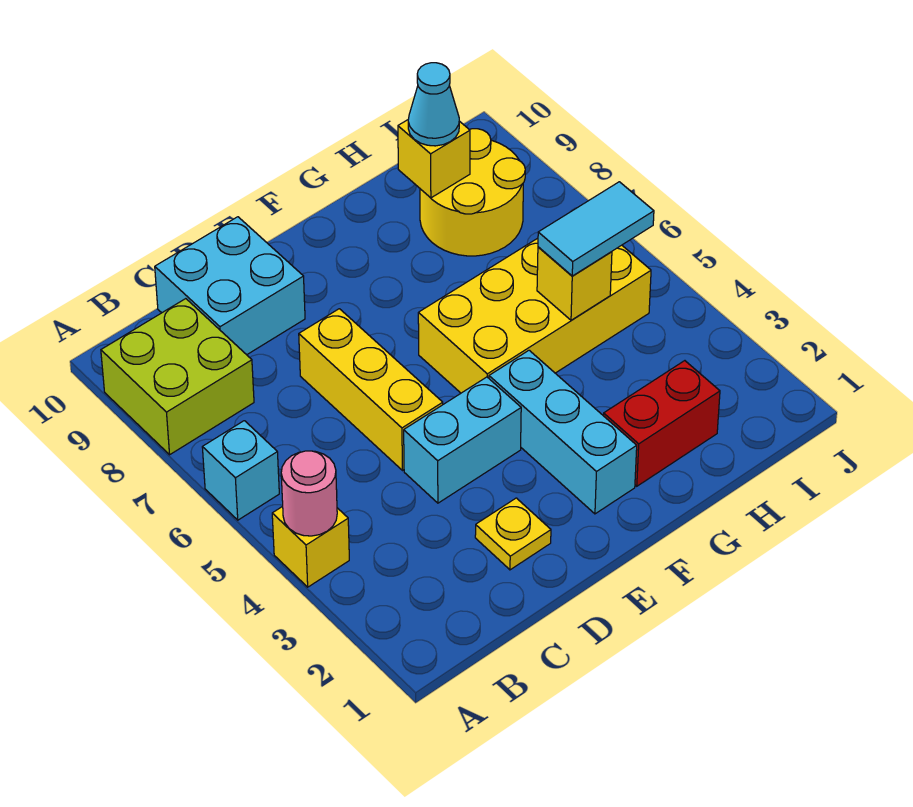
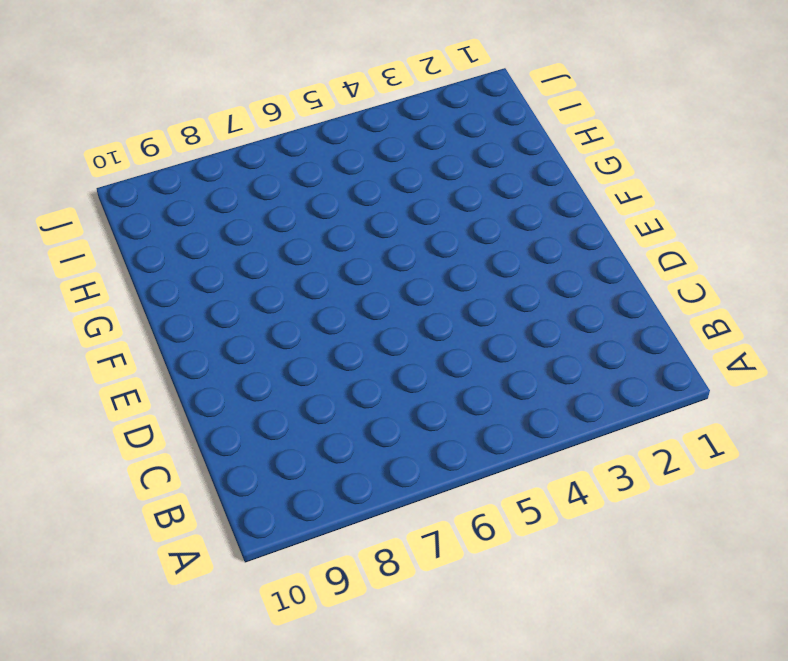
none -> yellow brick A4 level 1
none -> cyan brick A6 level 1
none -> lime brick A8:B9 level 1

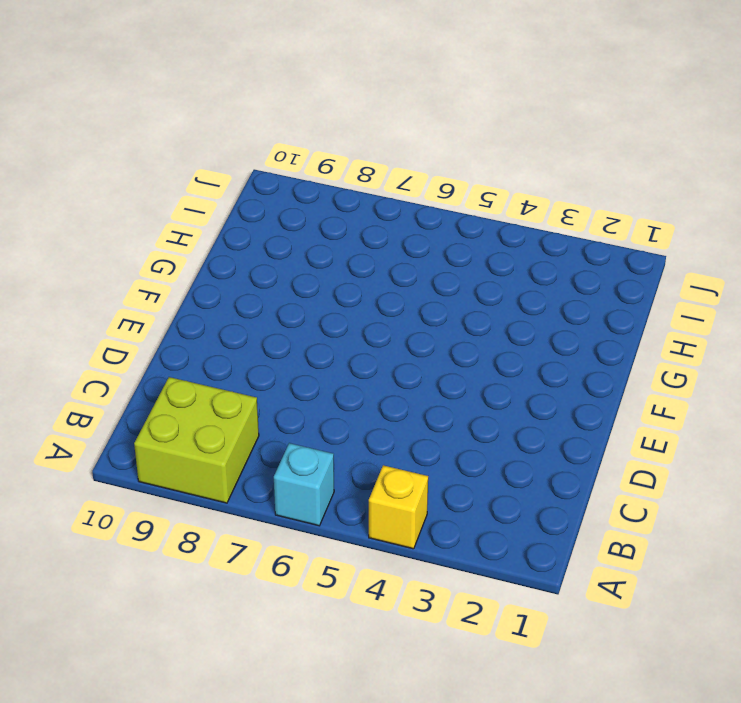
none -> cyan brick C9:D10 level 1
none -> yellow plate D2 level 1
none -> cyan brick D4:E4 level 1

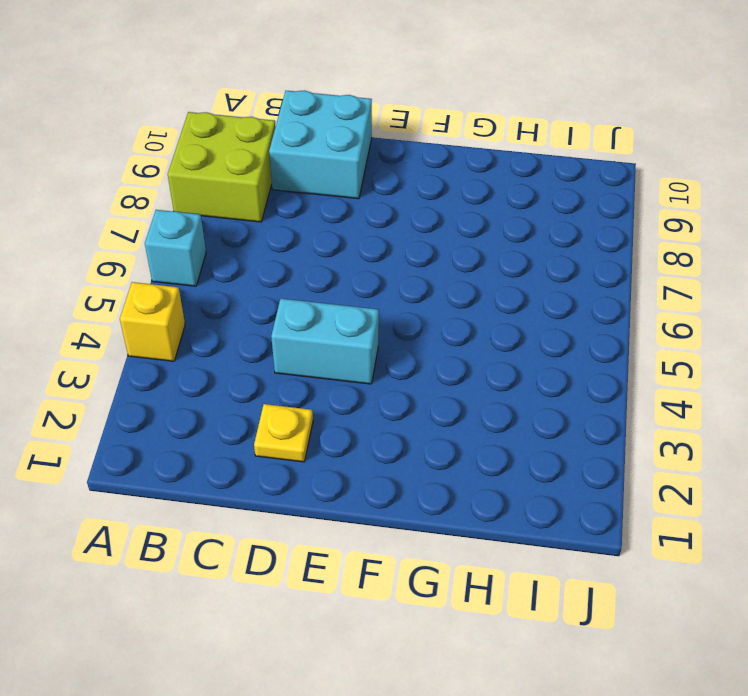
none -> yellow brick D5:D7 level 1
none -> cyan brick F2:F4 level 1
none -> yellow brick F5:I6 level 1

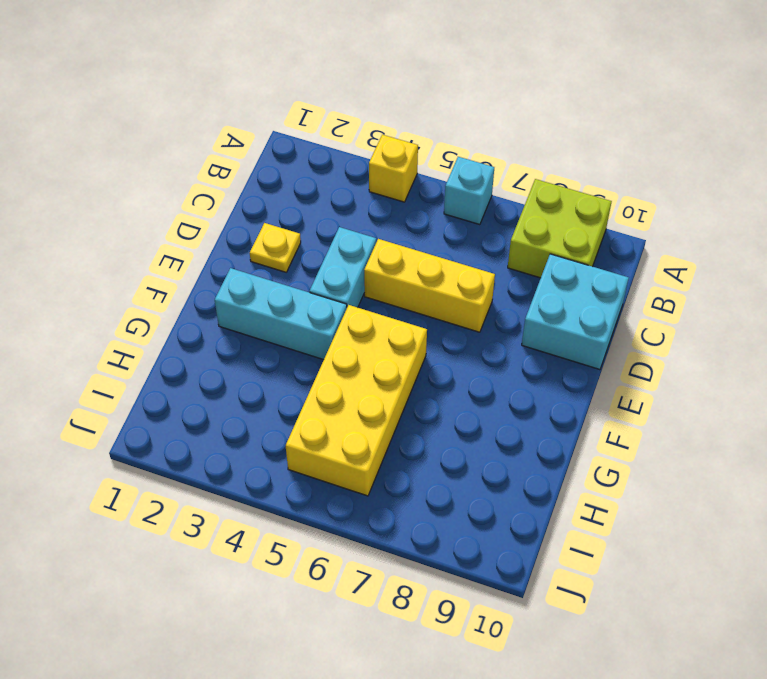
none -> red brick G2:H2 level 1
none -> yellow round brick H8:I9 level 1
none -> pink round brick A4 level 2

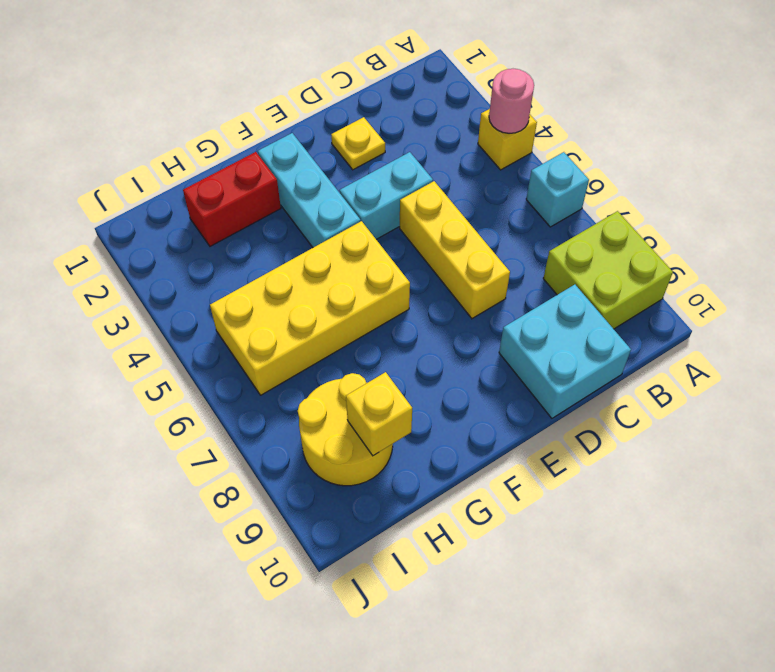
none -> yellow brick H5 level 2
none -> cyan tile H5:I5 level 3
none -> cyan cone H9 level 3

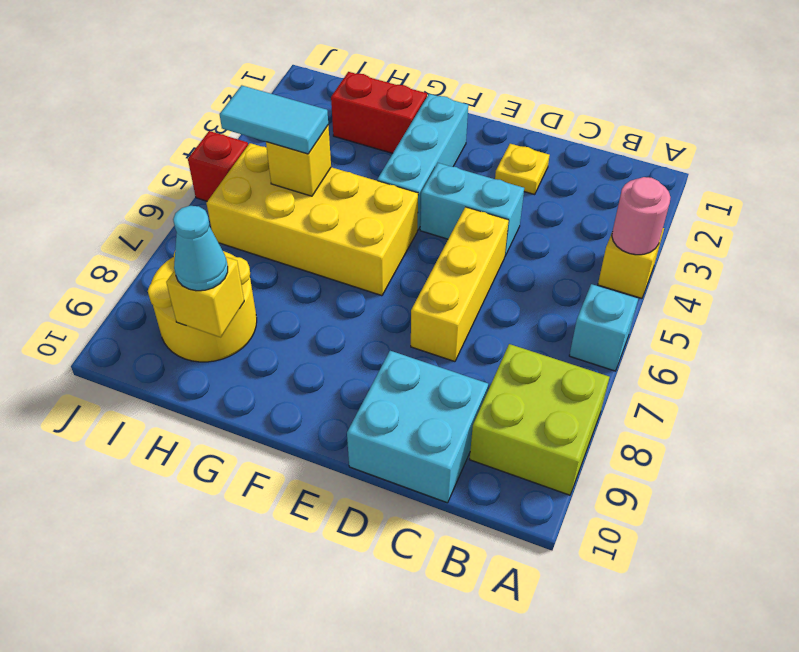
red brick J5 level 1 -> none

